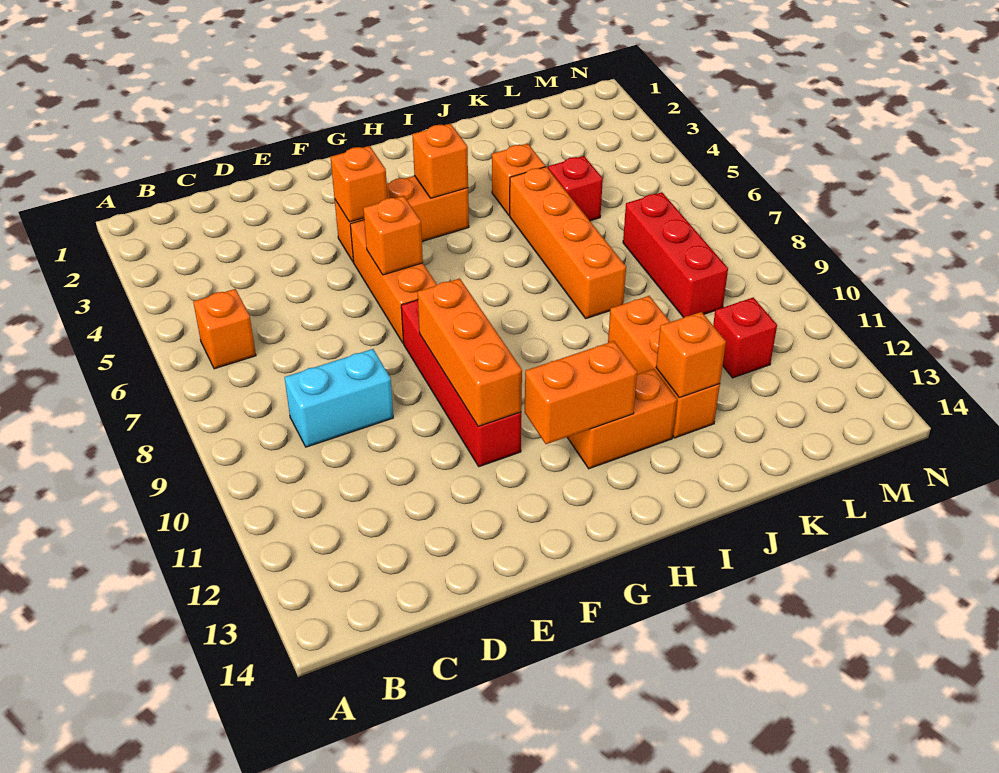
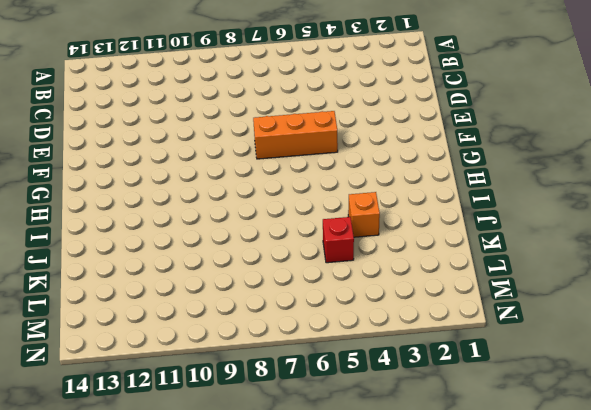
none -> orange brick B6 level 1
none -> cyan brick C9:D9 level 1
none -> orange brick F4:H4 level 1

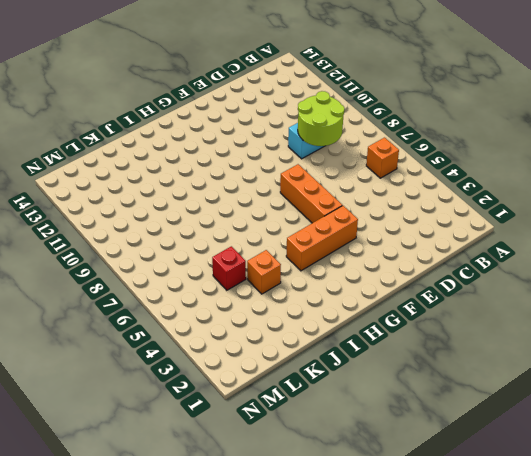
lime round brick C8:D9 level 2 -> none
none -> red brick F8:F11 level 1
none -> orange brick H12:I12 level 1
none -> orange brick J5:J8 level 1

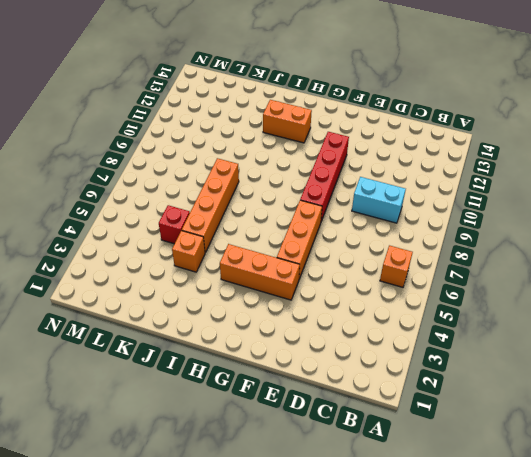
none -> orange brick J10:J12 level 1
none -> red brick L7:L9 level 1
none -> red brick L11 level 1

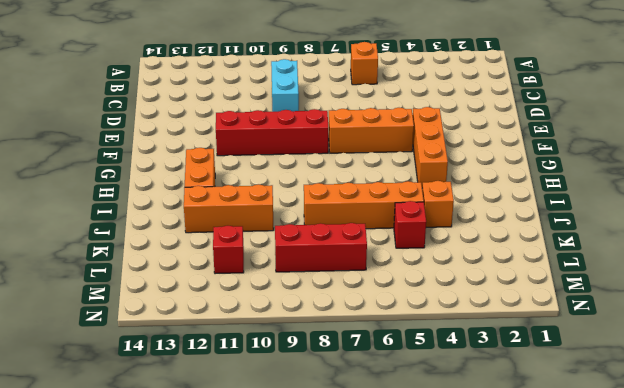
none -> orange brick F4 level 2
none -> orange brick F6 level 2
none -> orange brick F9:F11 level 2

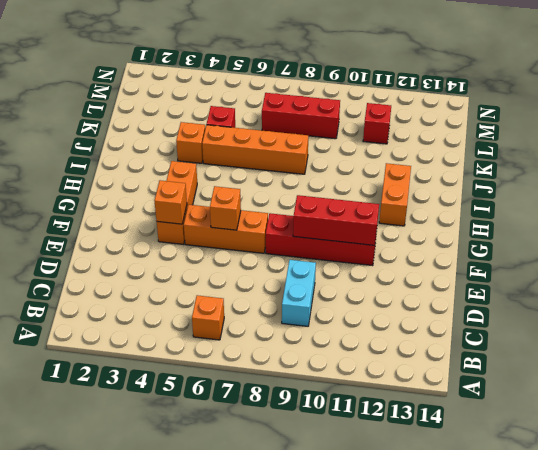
red brick F9:F11 level 2 -> orange brick F9:F11 level 2
none -> orange brick J10:J12 level 1
none -> orange brick G12:H12 level 2
none -> orange brick H4 level 2

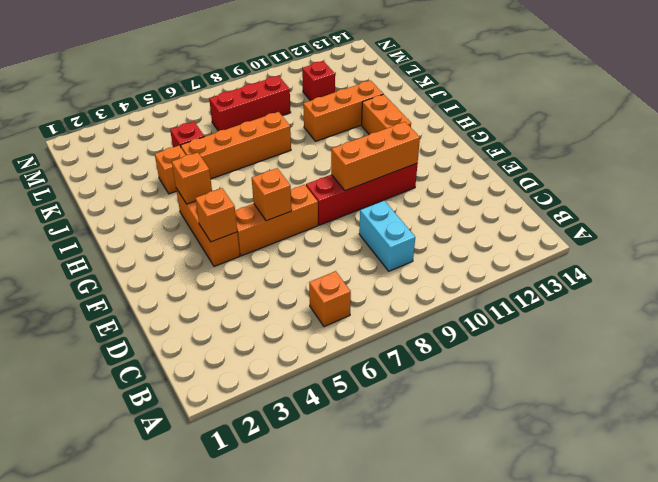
none -> orange brick G12:H12 level 2
none -> orange brick J12 level 2

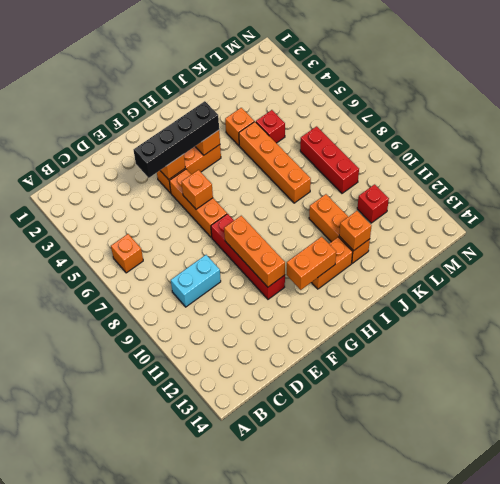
black brick E4:H4 level 3 -> none

